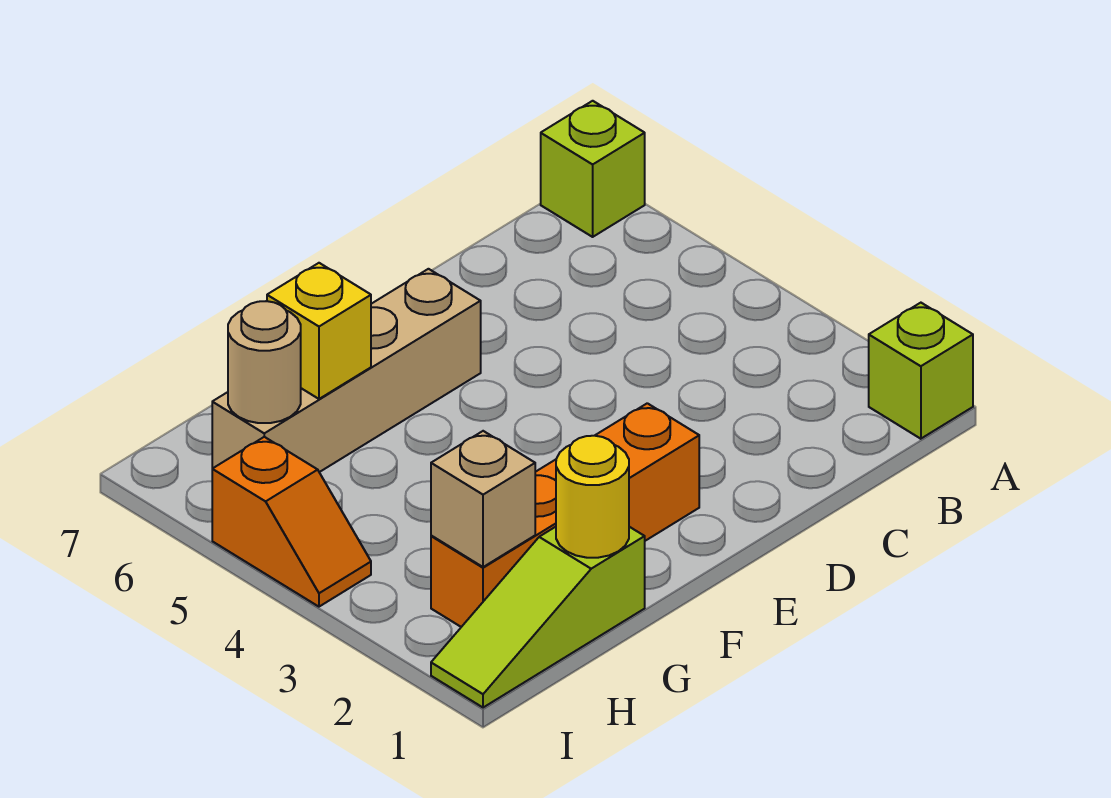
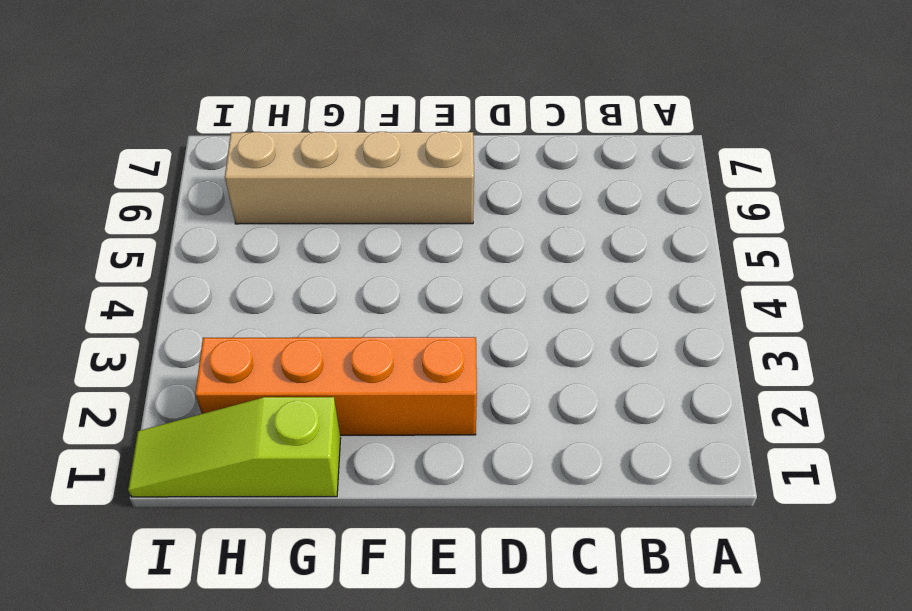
none -> lime brick A1 level 1
none -> lime brick A7 level 1

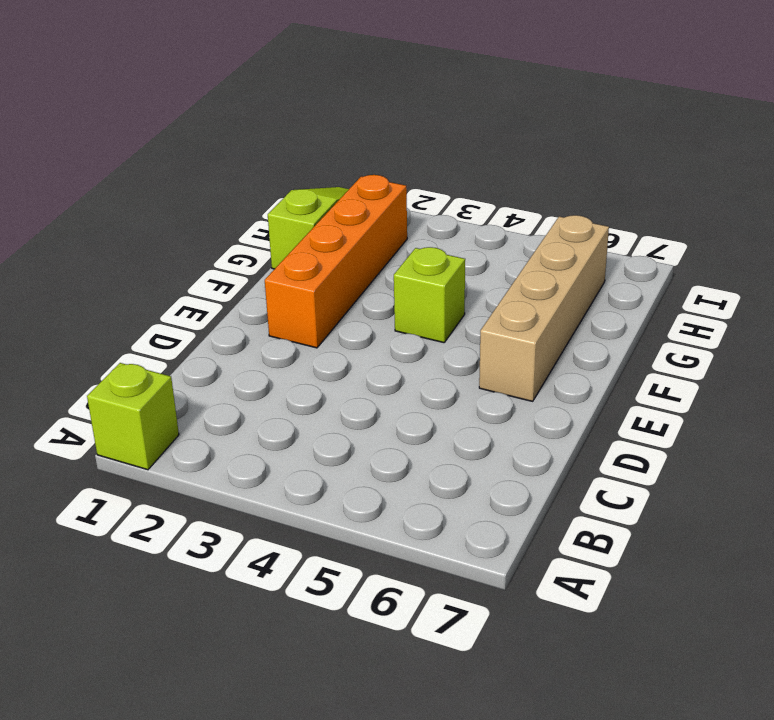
lime brick F4 level 1 -> lime brick A7 level 1
none -> orange slope I4:I5 level 1 top 5
none -> yellow round brick G1 level 2

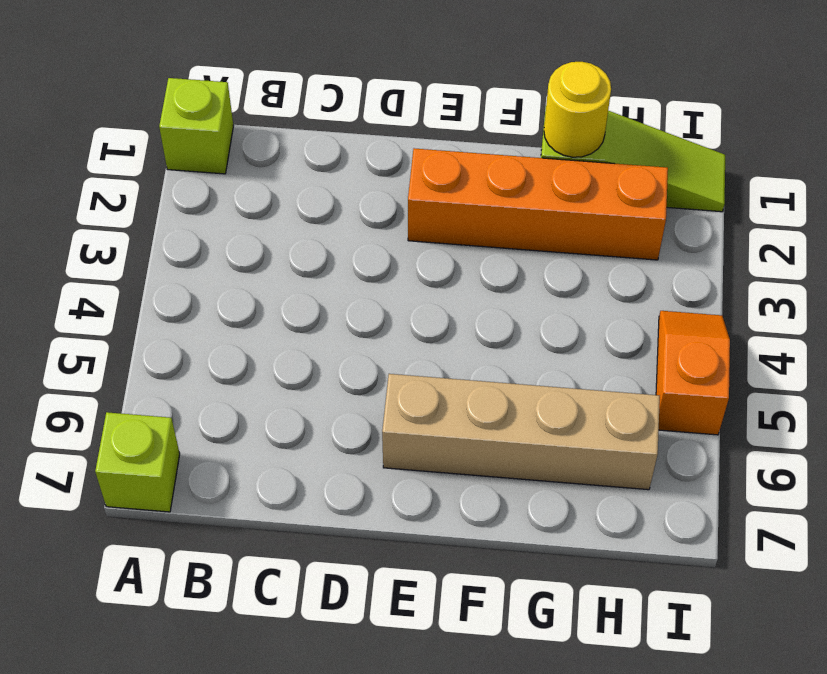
none -> yellow brick G6 level 2
none -> tan brick H2 level 2

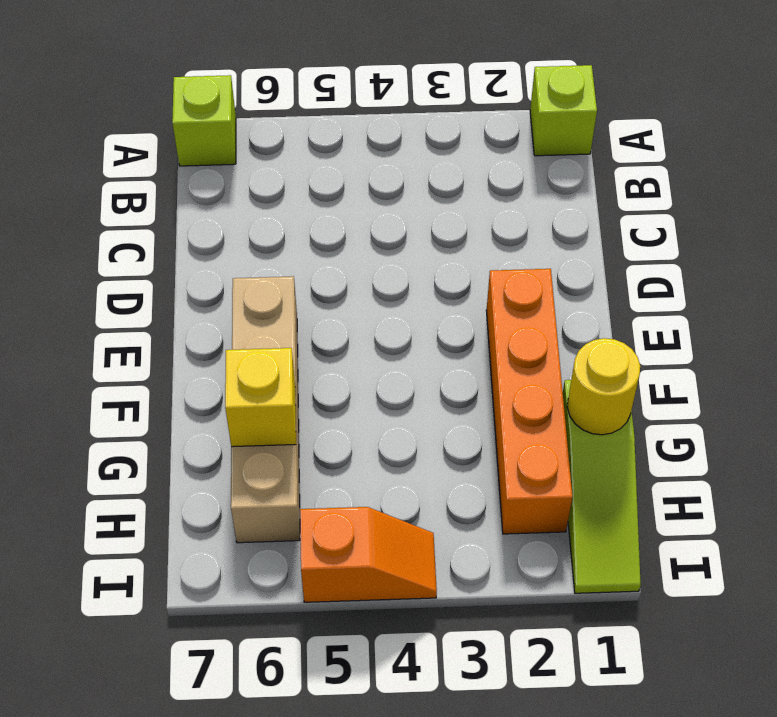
none -> tan brick H2 level 2
none -> tan round brick H6 level 2

